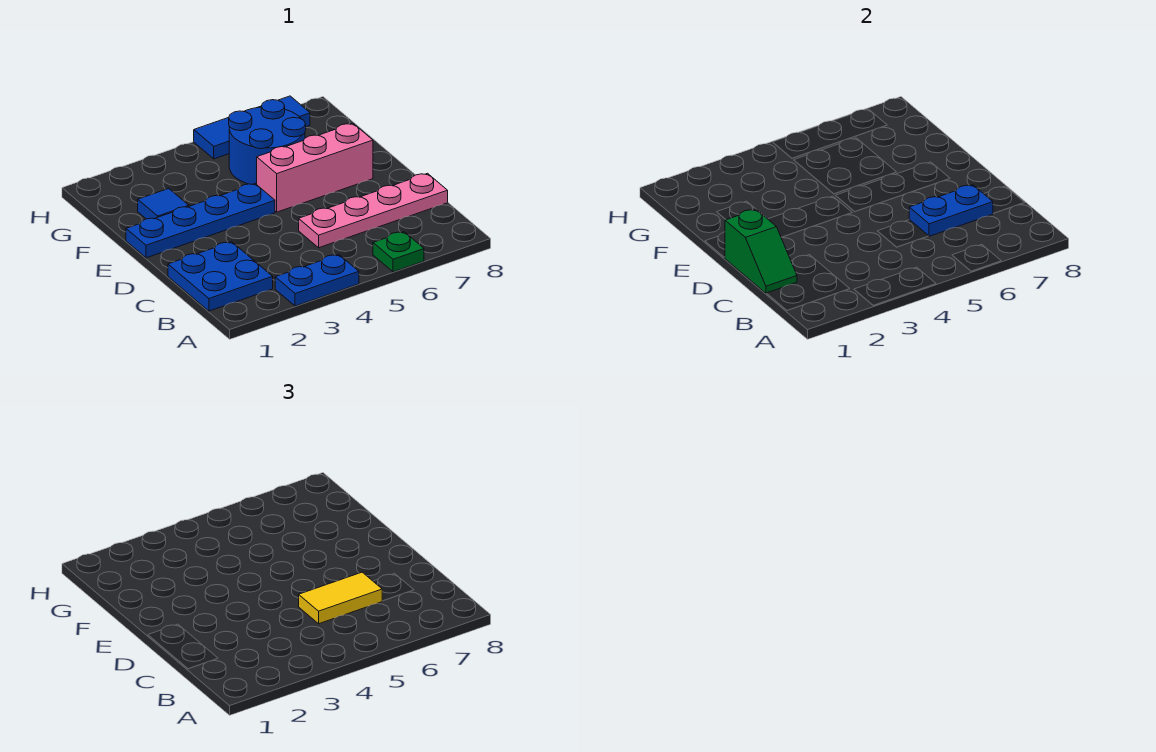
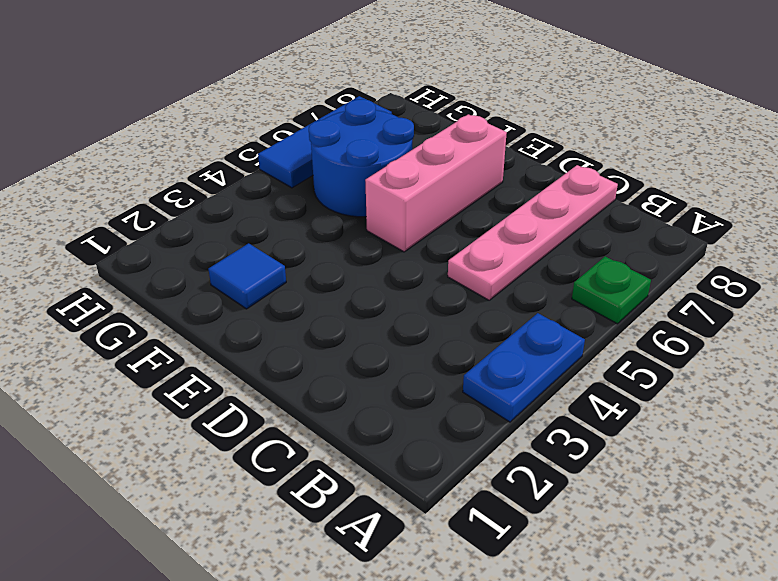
none -> blue plate B1:C2 level 1
none -> blue plate E1:E4 level 1
none -> green slope C1:D1 level 2 top D

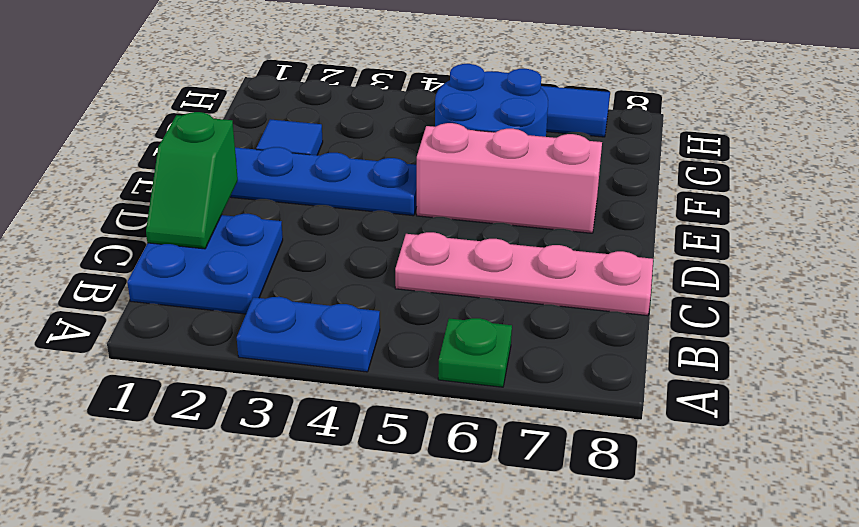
none -> blue plate C6:C7 level 2
none -> yellow tile C5:C6 level 3

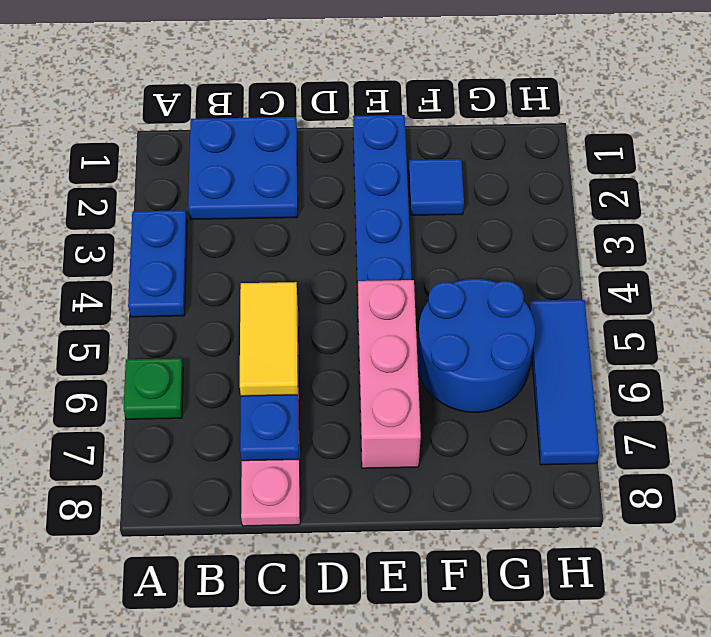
none -> green slope C1:D1 level 2 top D

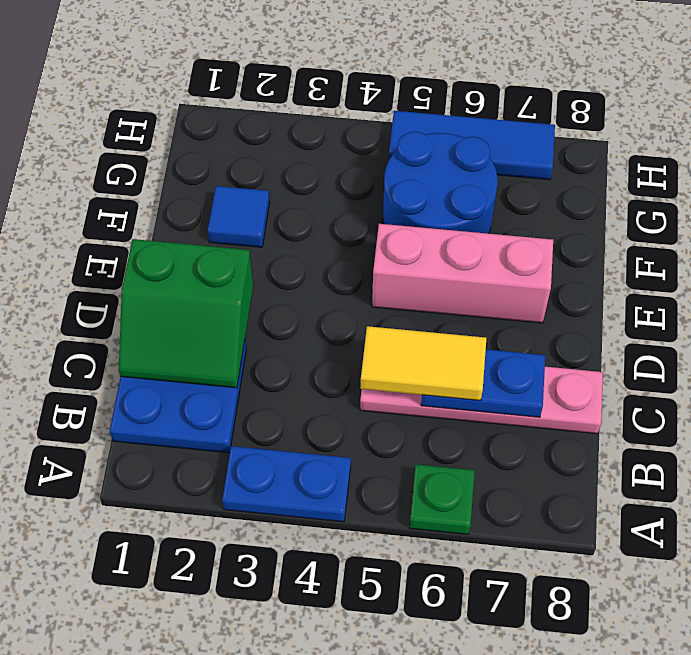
green slope C1:D2 level 2 top D -> green slope C1:D1 level 2 top D
none -> blue plate E1:E4 level 1

